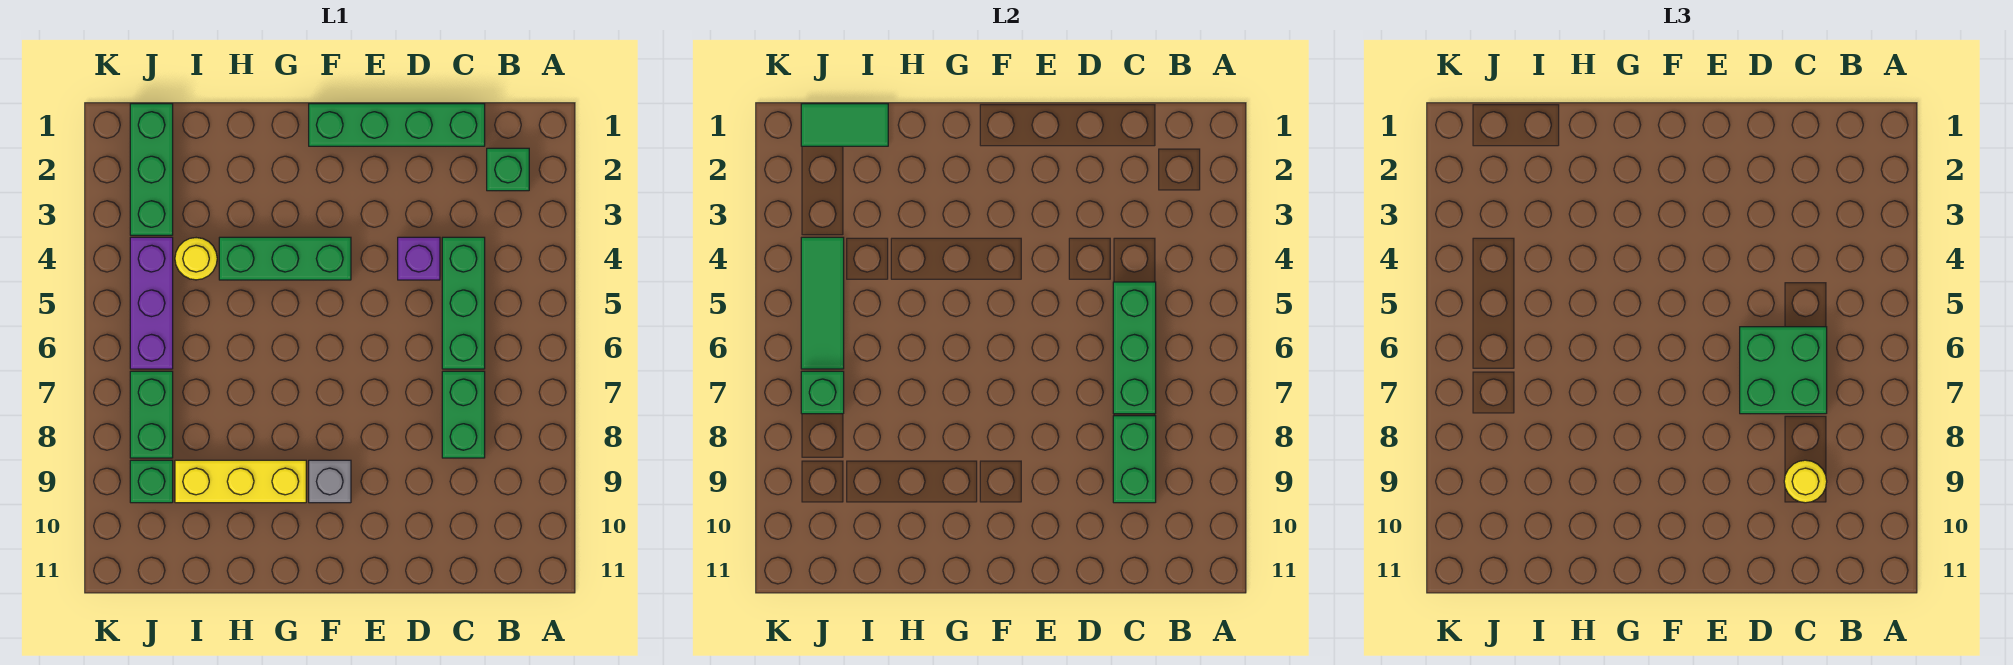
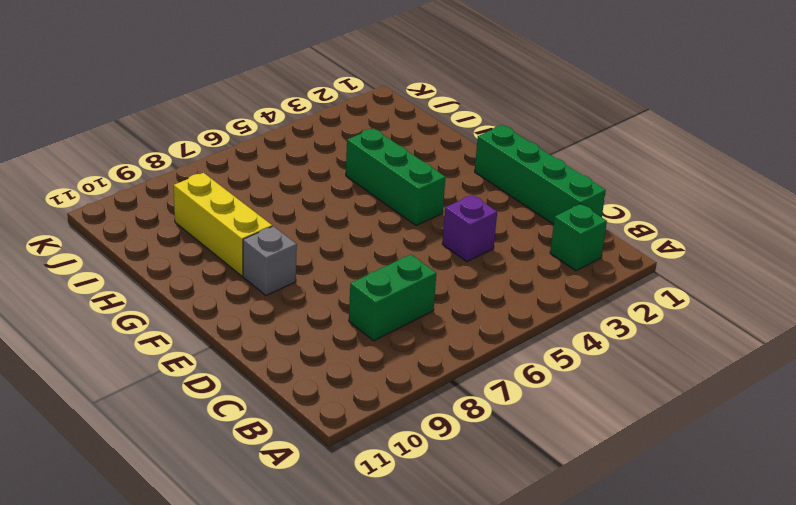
none -> green brick C4:C6 level 1
none -> yellow round brick I4 level 1
none -> green brick J1:J3 level 1

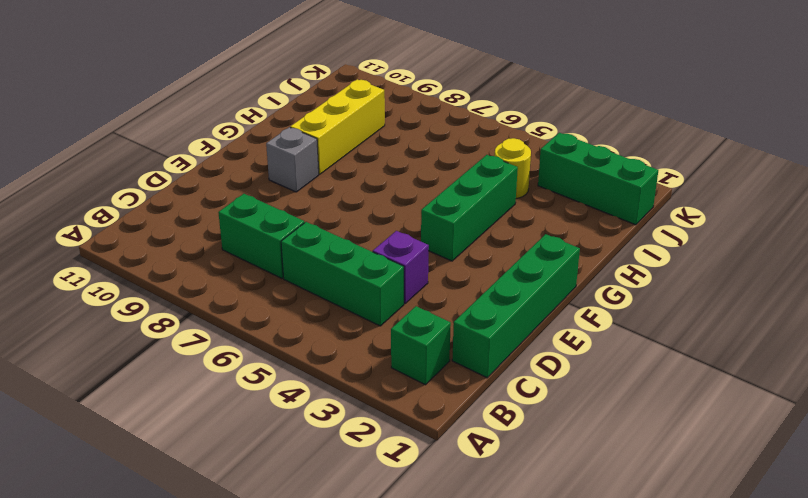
none -> purple brick J4:J6 level 1
none -> green brick J7:J8 level 1
none -> green brick J9 level 1

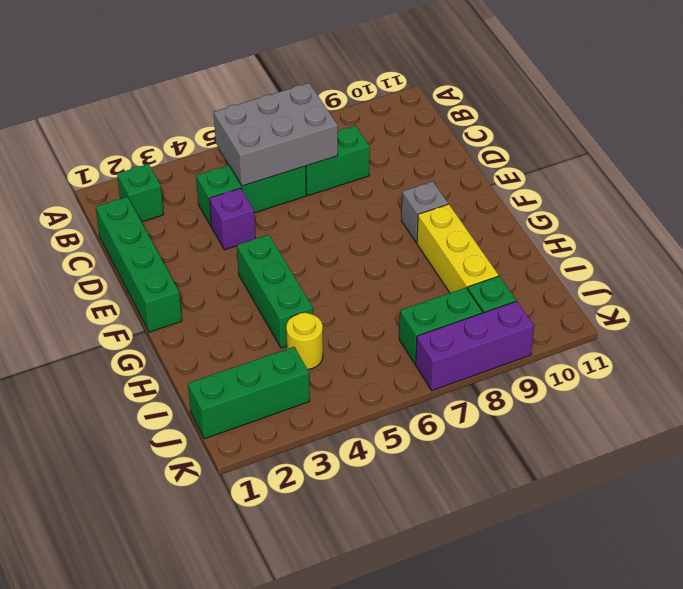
grey brick B5:C7 level 2 -> green brick C5:C7 level 2
purple brick K7:K9 level 1 -> purple brick J4:J6 level 1
none -> green brick C8:C9 level 2
none -> green tile I1:J1 level 2
none -> green tile J4:J6 level 2

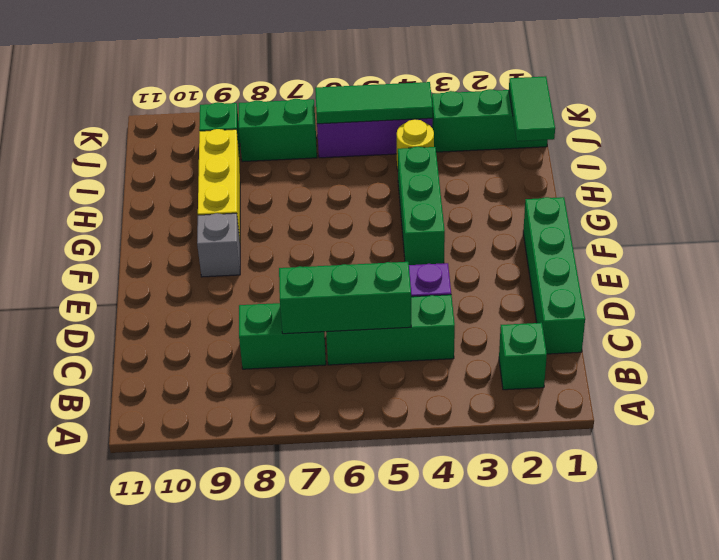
none -> green brick C8:C9 level 2
none -> green brick J7 level 2
none -> green brick C6:D7 level 3

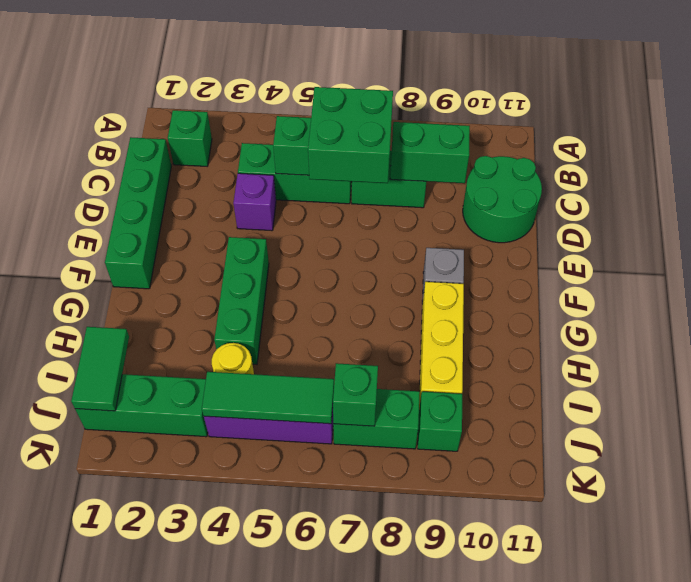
green round brick C10:D11 level 1 -> none
none -> yellow round brick C9 level 3

